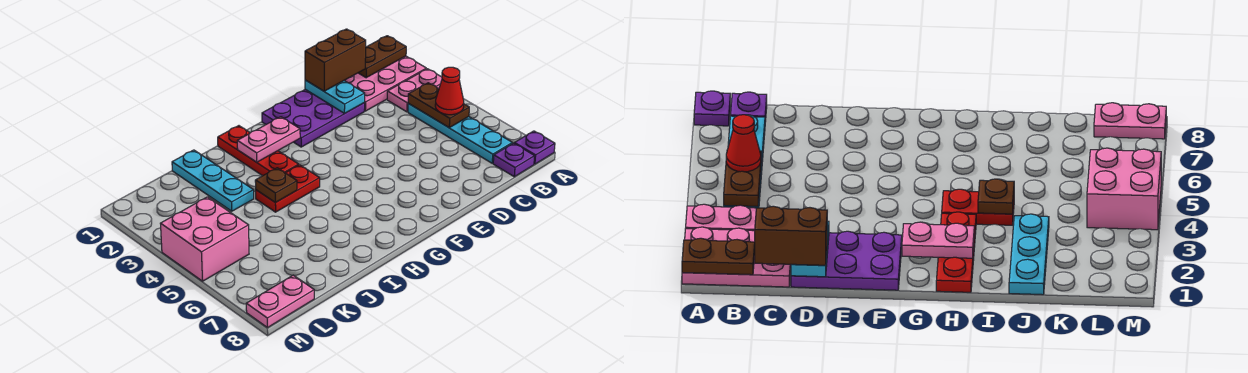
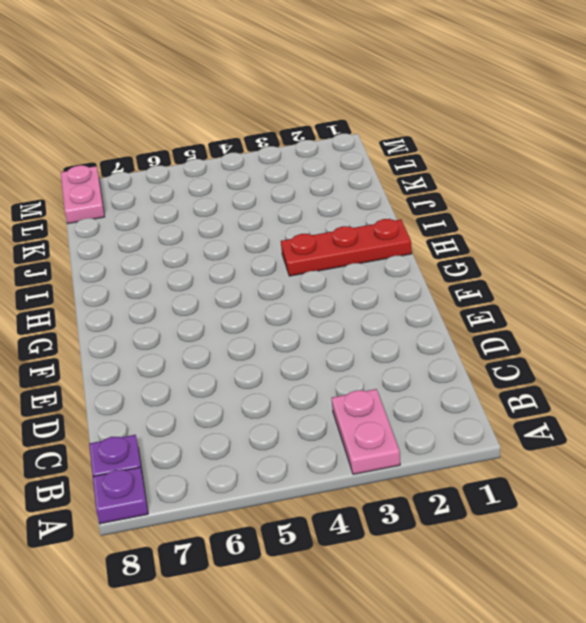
none -> pink plate A1:C2 level 1
none -> cyan plate B4:B7 level 1
none -> purple plate D1:F2 level 1

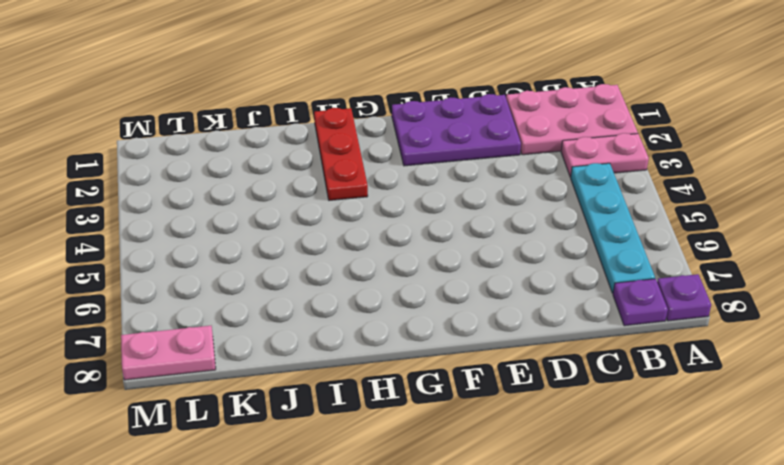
none -> red plate H4:I4 level 1
none -> cyan plate J1:J3 level 1
none -> pink brick L4:M5 level 1

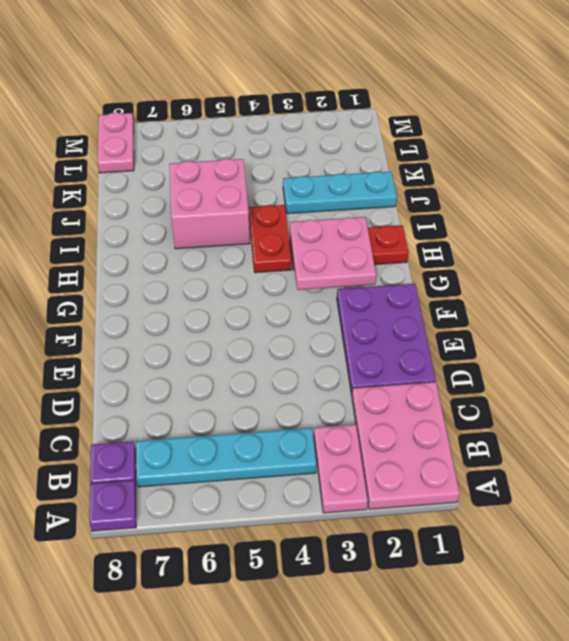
pink plate G2:H3 level 2 -> pink plate G2:H2 level 2
pink brick I5:J6 level 1 -> pink brick L4:M5 level 1
none -> brown plate A1:B1 level 2
none -> brown plate B4:B5 level 2
none -> cyan plate D1:D2 level 2

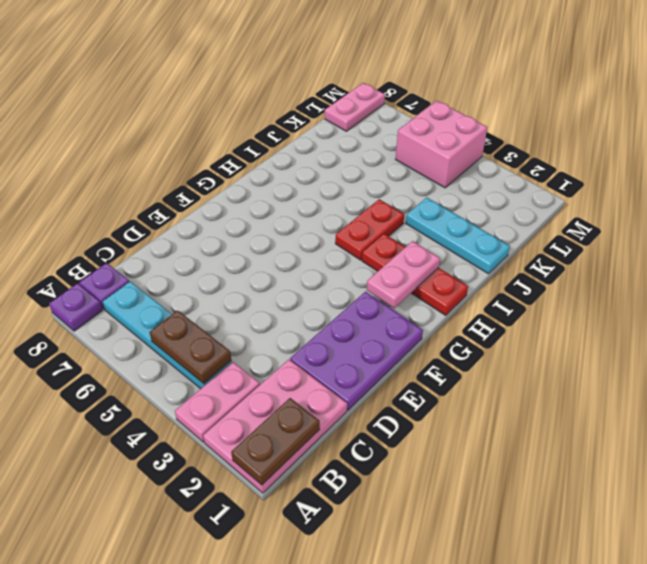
none -> cyan plate D1:D2 level 2
none -> brown plate I4 level 2
none -> red cone B5 level 3

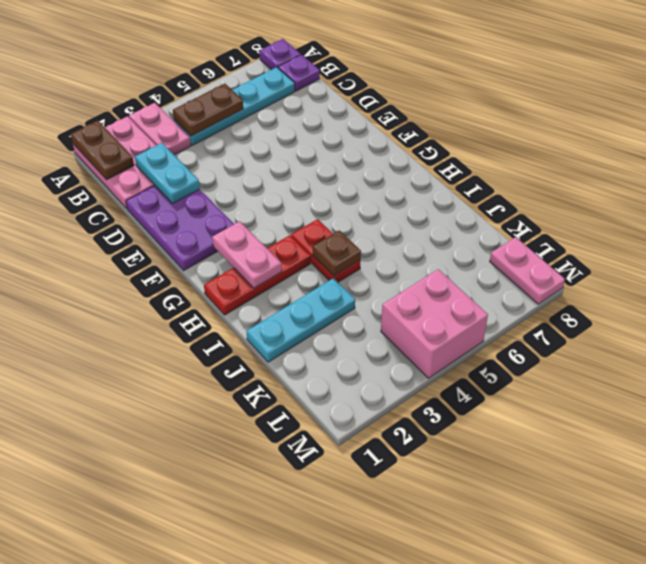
cyan plate C2:D2 level 2 -> cyan plate D1:D2 level 2
none -> red cone B5 level 3
none -> brown brick C1:D1 level 3

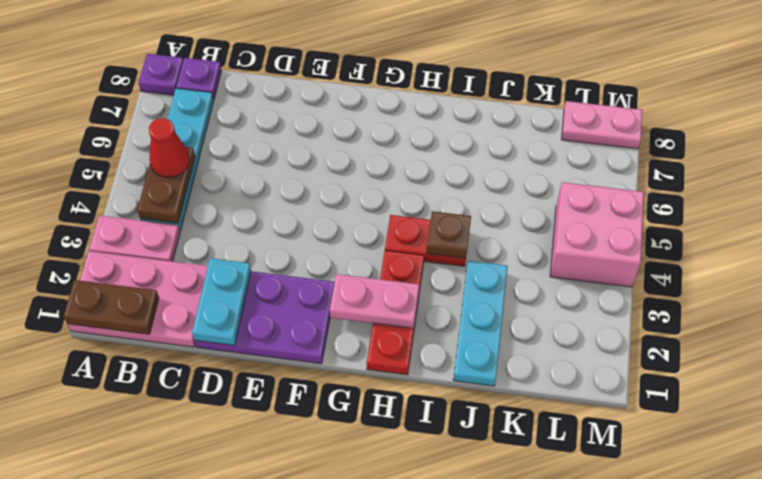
none -> brown brick C1:D1 level 3

